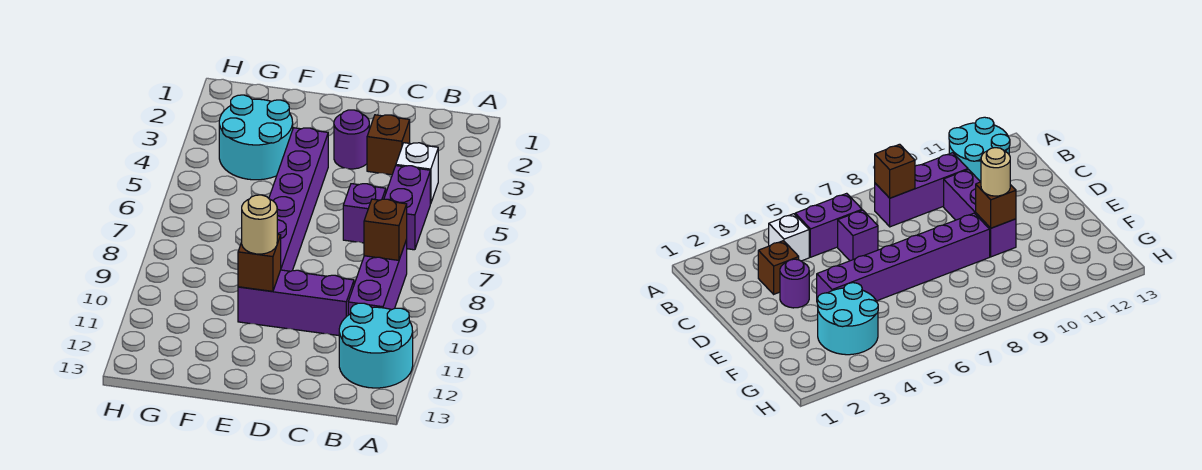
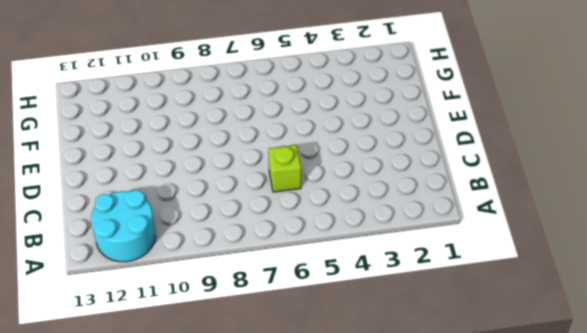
lime brick C6 level 1 -> purple brick C6 level 1
none -> white brick B4 level 1
none -> purple brick B5:B6 level 1
none -> purple brick B8:B10 level 1

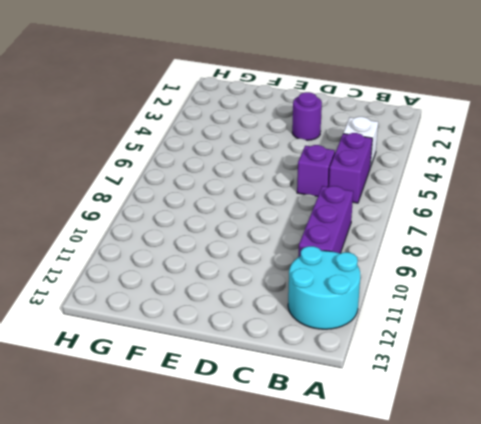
none -> brown brick C3 level 1
none -> purple brick C10:E10 level 1
none -> purple brick E4:E9 level 1

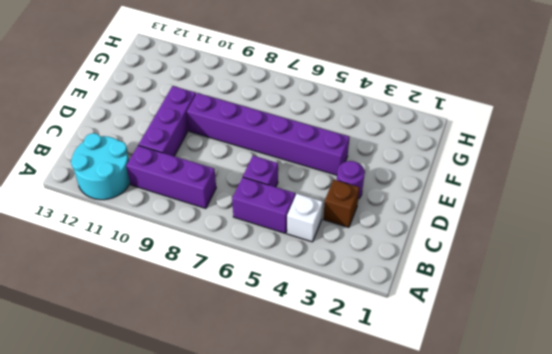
none -> cyan round brick F3:G4 level 1
none -> brown brick B8 level 2
none -> brown brick E10 level 2

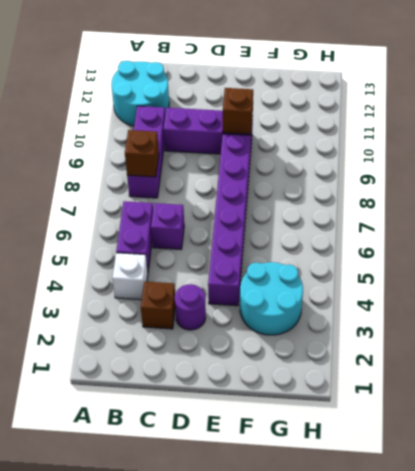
none -> tan round brick E10 level 3

